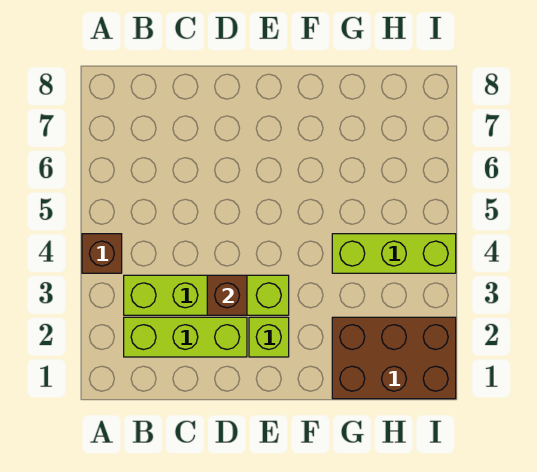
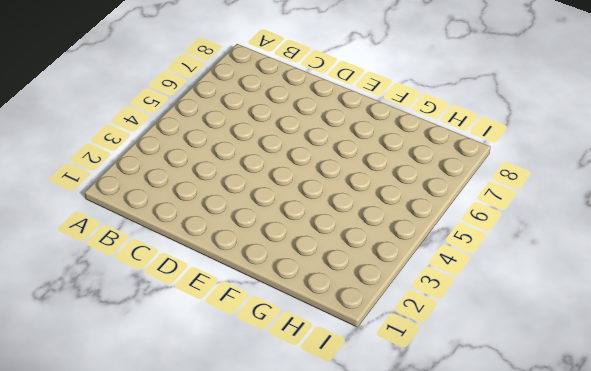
none -> brown brick A4 level 1
none -> lime brick B2:D2 level 1

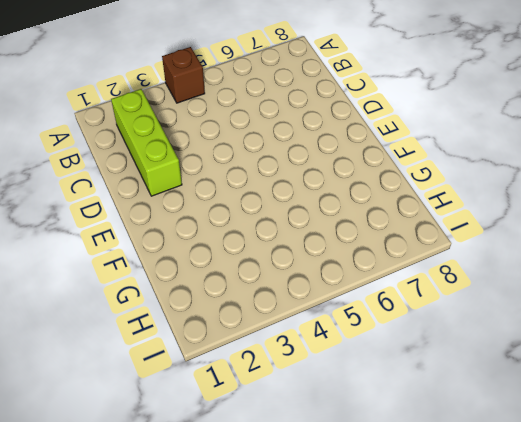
none -> lime brick B3:E3 level 1
none -> lime brick E2 level 1

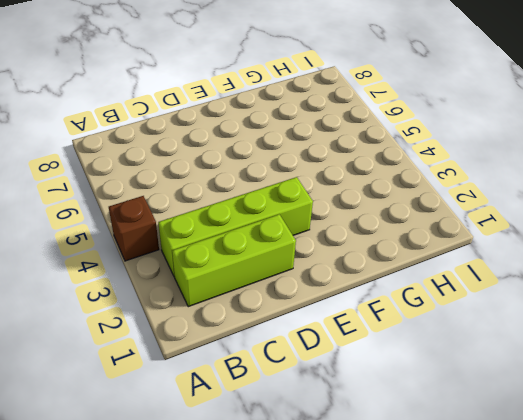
none -> lime brick E2 level 1
none -> brown brick G1:I2 level 1

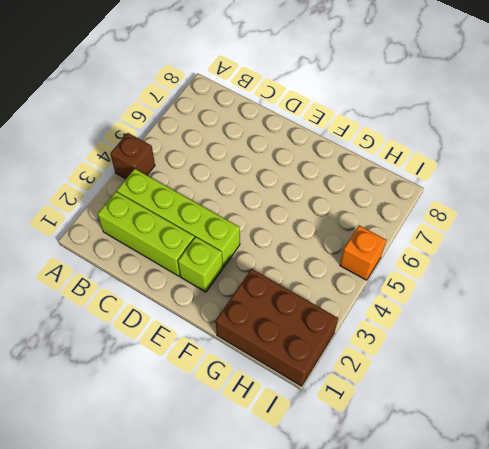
orange brick I5 level 1 -> none
none -> lime brick G4:I4 level 1
none -> brown brick D3 level 2

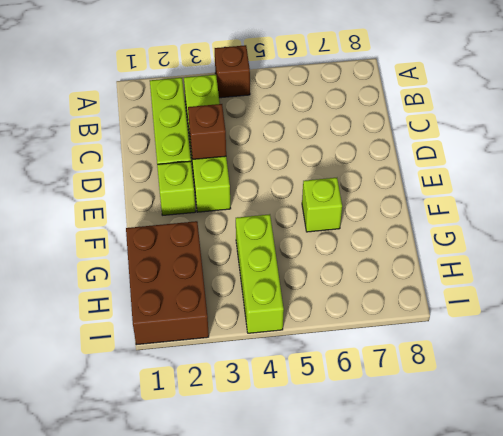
lime brick F6 level 1 -> none

